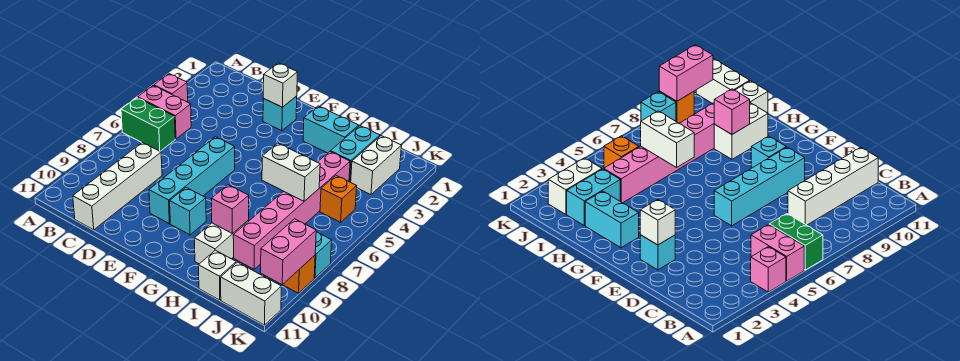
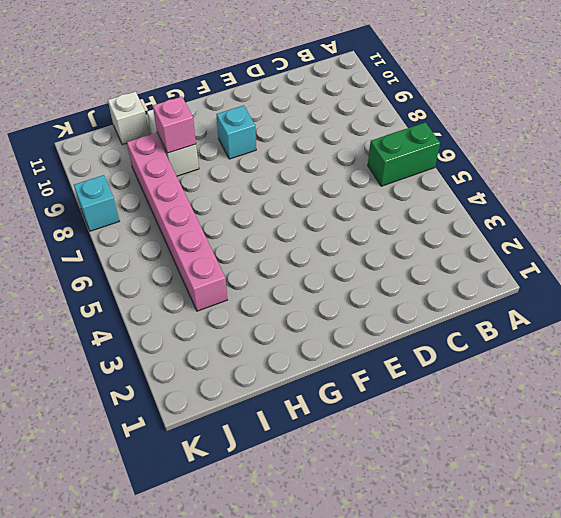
none -> pink brick A4 level 1
none -> pink brick A5:B5 level 1
none -> white brick C8:C11 level 1

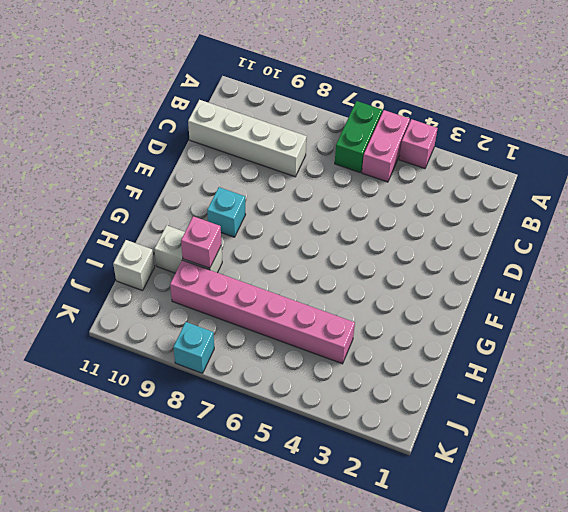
none -> cyan brick E2 level 1
none -> cyan brick E6:E9 level 1
none -> cyan brick G2:H2 level 1

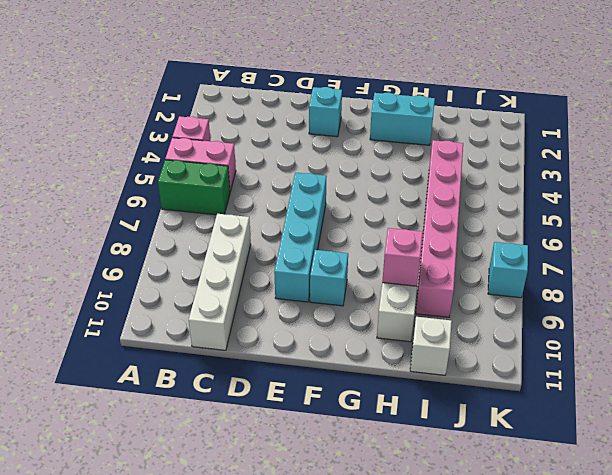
none -> cyan brick I2:I3 level 1
none -> white brick J2:J3 level 1
none -> orange brick J5 level 1

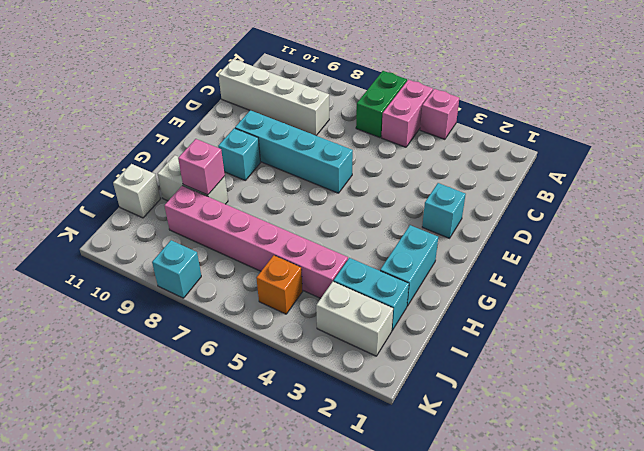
none -> white brick J11:K11 level 1
none -> orange brick K9 level 1
none -> white brick E2 level 2

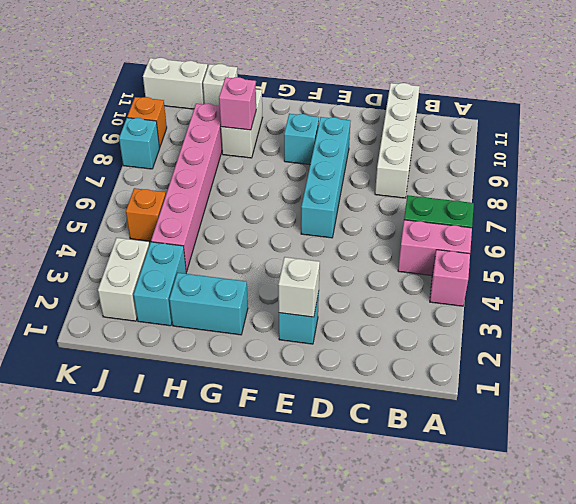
none -> white brick H6:I6 level 2
none -> pink brick K9:K10 level 2

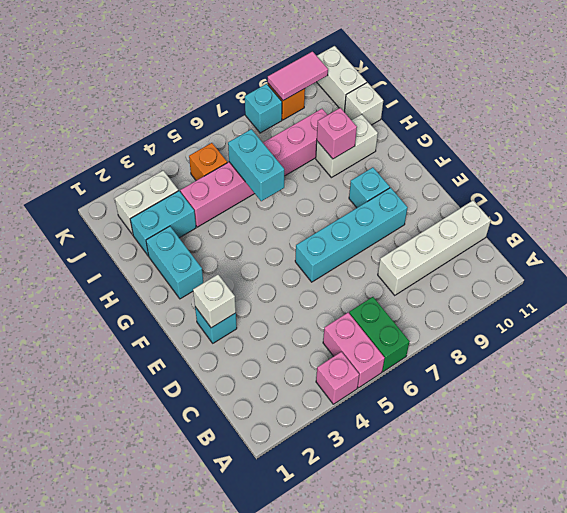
cyan brick H6:I6 level 2 -> white brick H6:I6 level 2
pink tile K9:K10 level 2 -> pink brick K9:K10 level 2

